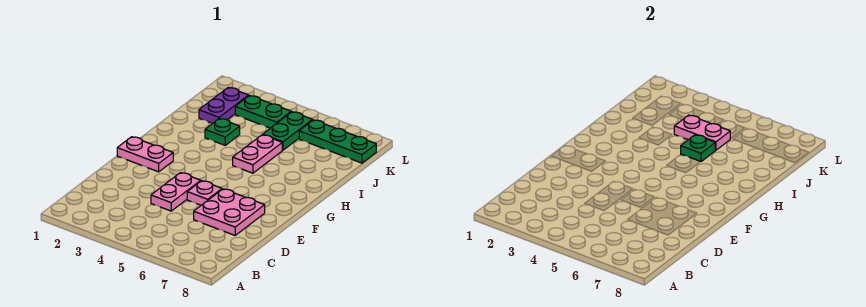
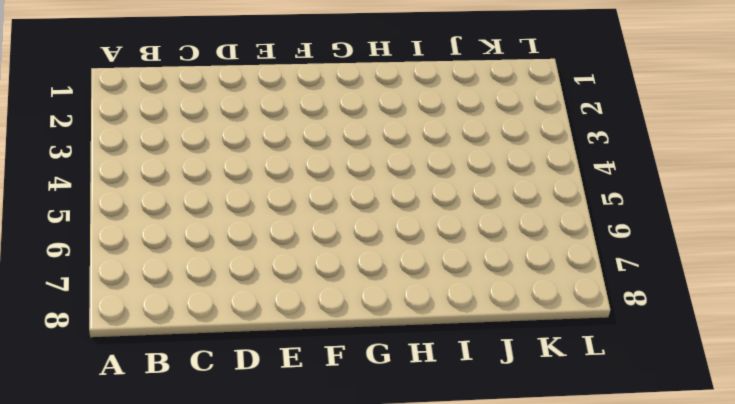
none -> pink plate D4:E4 level 1
none -> pink plate D6:E7 level 1
none -> pink plate E5 level 1

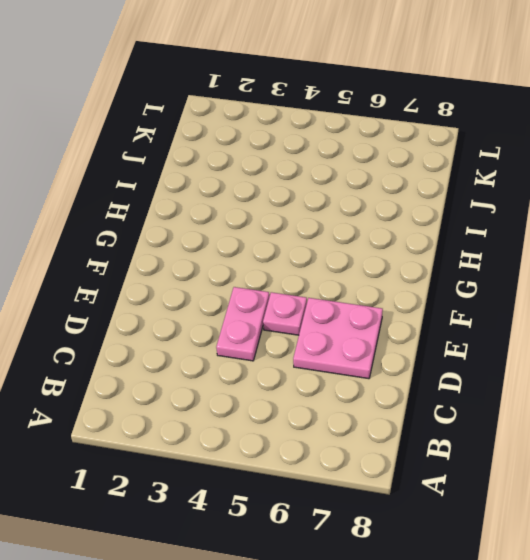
none -> pink plate F1:F2 level 1
none -> pink plate H5:I5 level 1
none -> green plate I3 level 1

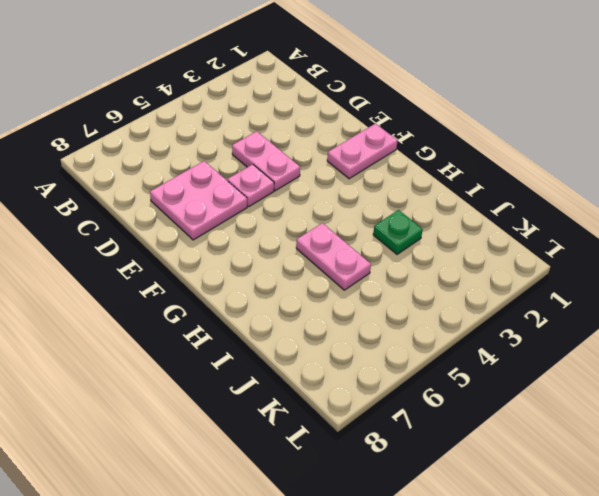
none -> purple plate J2:K2 level 1
none -> green plate J5:K5 level 1
none -> green plate K3:K4 level 1

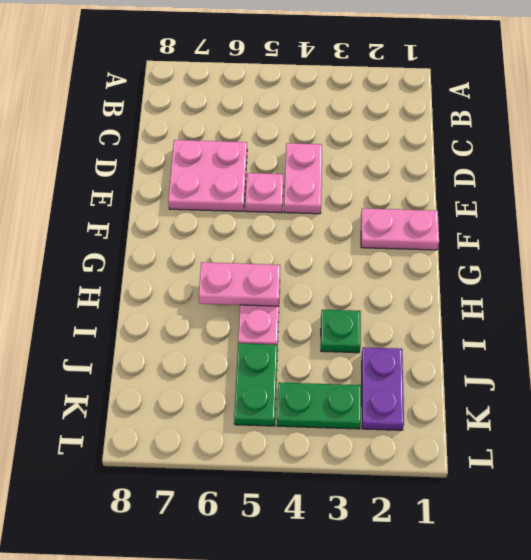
pink plate H5:H6 level 2 -> pink plate J4:J5 level 2
none -> green plate K6:K8 level 1
none -> green plate I5 level 2

